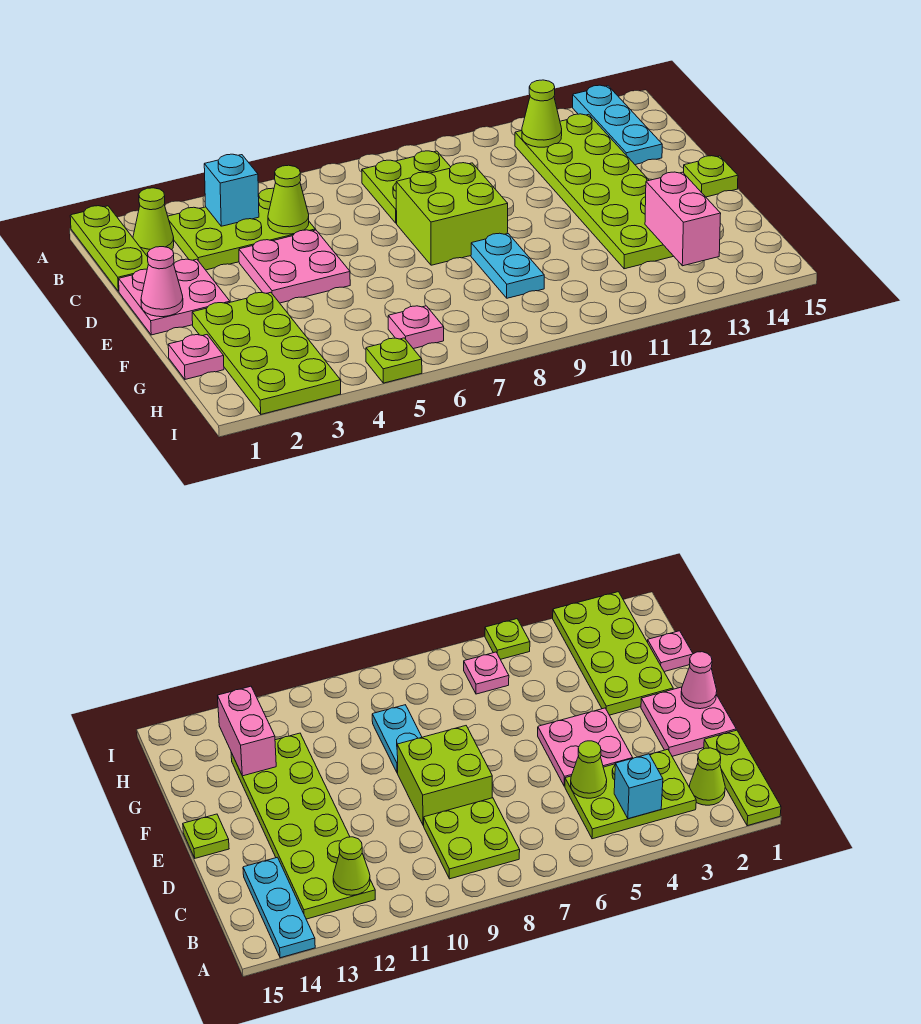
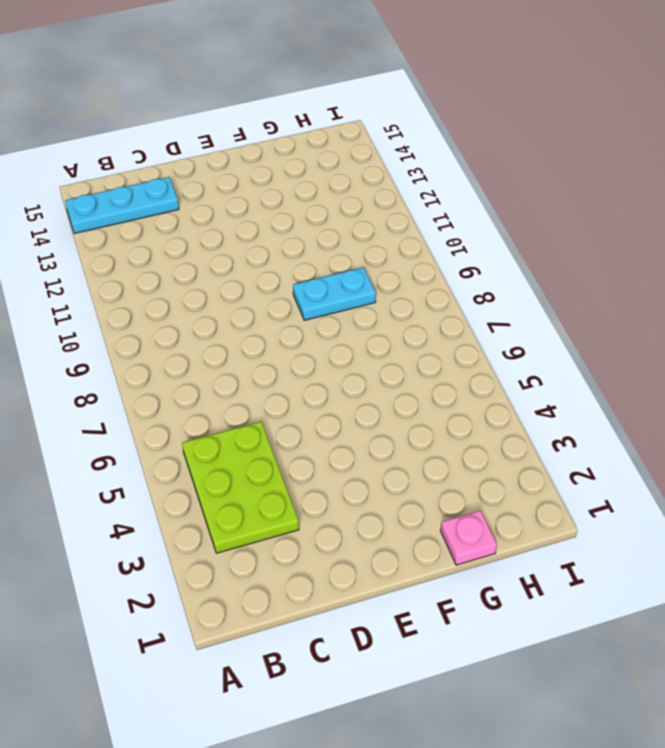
none -> lime plate A1:C1 level 1
none -> lime cone B2 level 1
none -> lime plate B8:C9 level 1

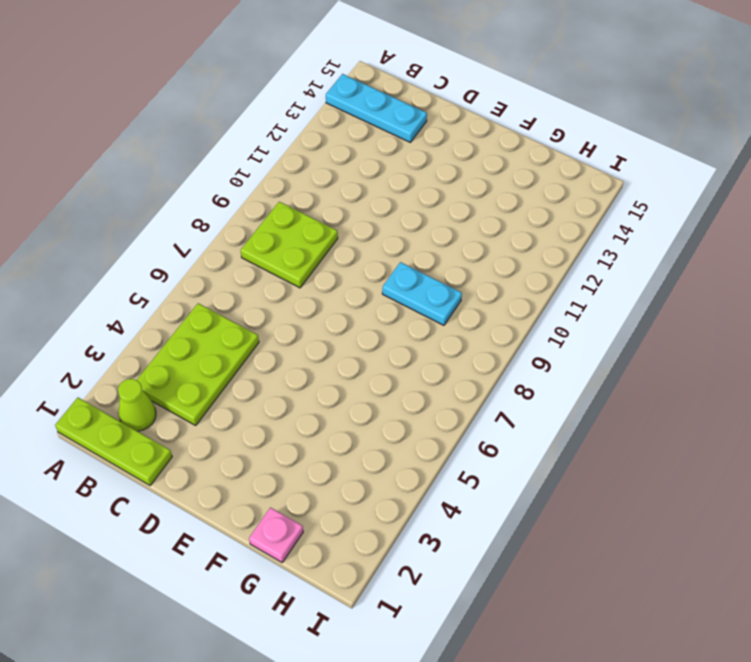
none -> lime plate B12:G13 level 1
none -> pink plate D1:E2 level 1
none -> pink plate D4:E5 level 1

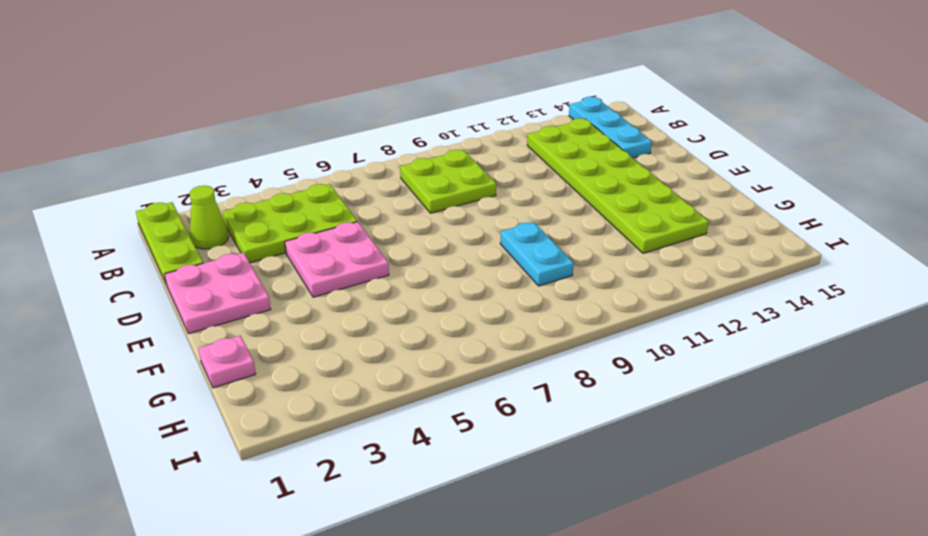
none -> lime brick D8:E9 level 1
none -> lime plate E15 level 1
none -> lime plate F2:I3 level 1

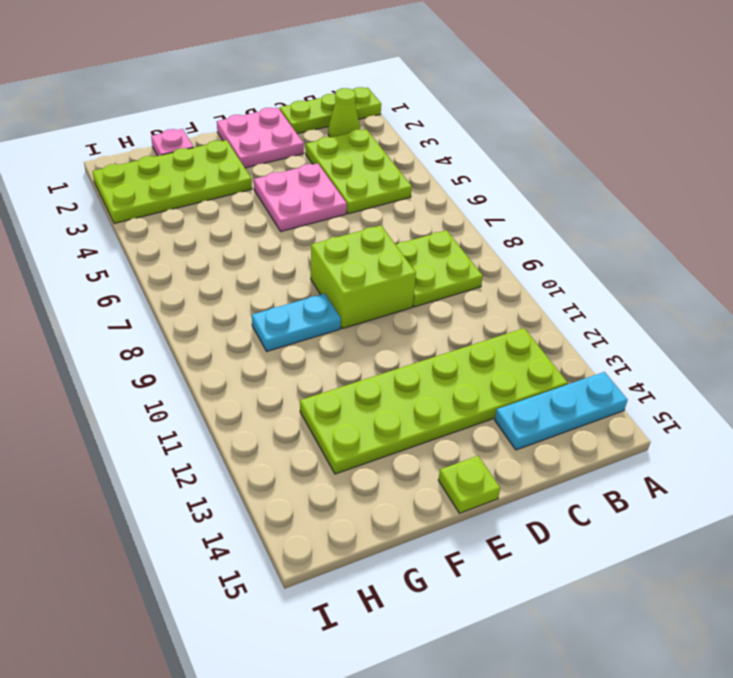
none -> pink plate H6 level 1
none -> lime plate I5 level 1
none -> cyan brick B4 level 2

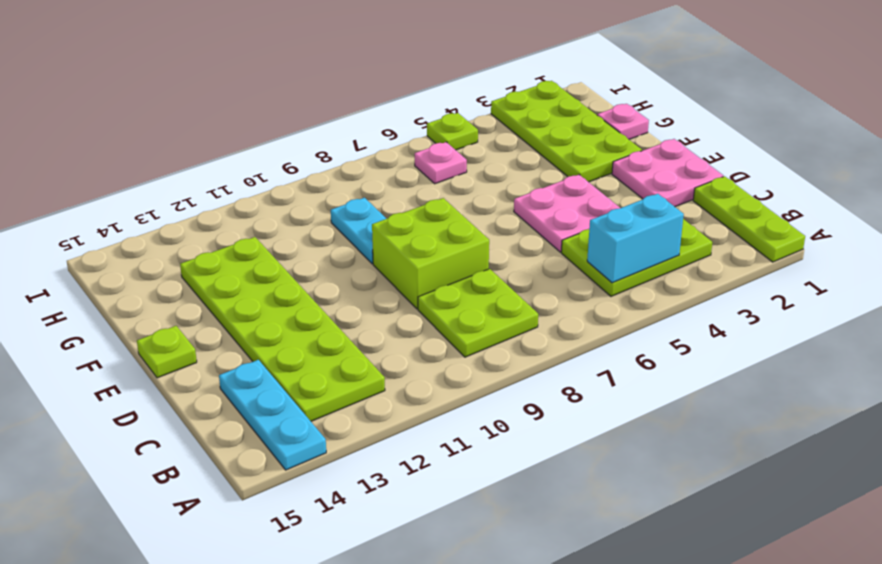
cyan brick B4:B5 level 2 -> cyan brick B4 level 2
none -> lime cone B2 level 1
none -> lime cone B12 level 2
none -> lime cone C5 level 2

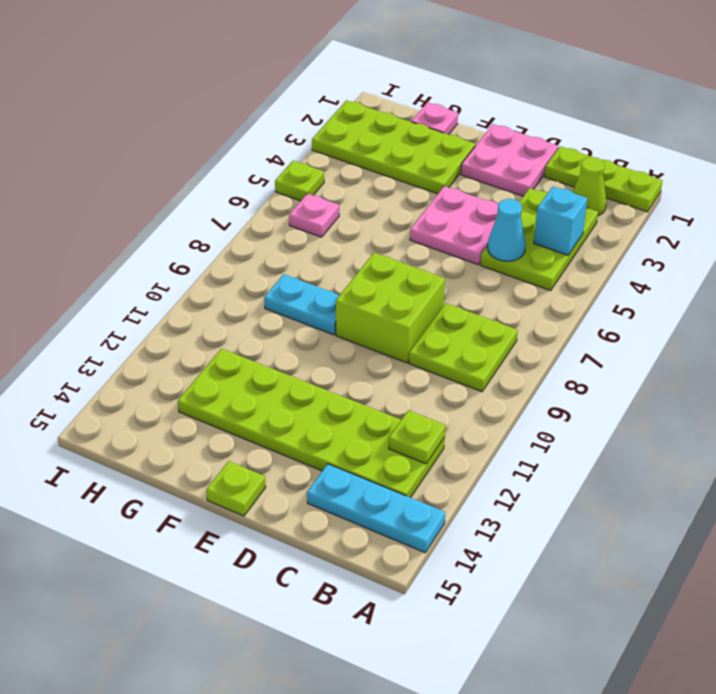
lime plate B12 level 2 -> lime cone B12 level 2
cyan cone C5 level 2 -> lime cone C5 level 2
none -> pink cone E1 level 2
none -> pink brick G13:H13 level 2

